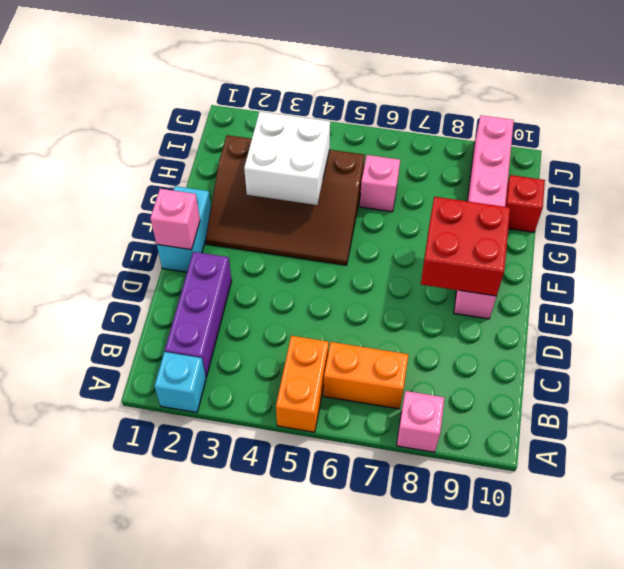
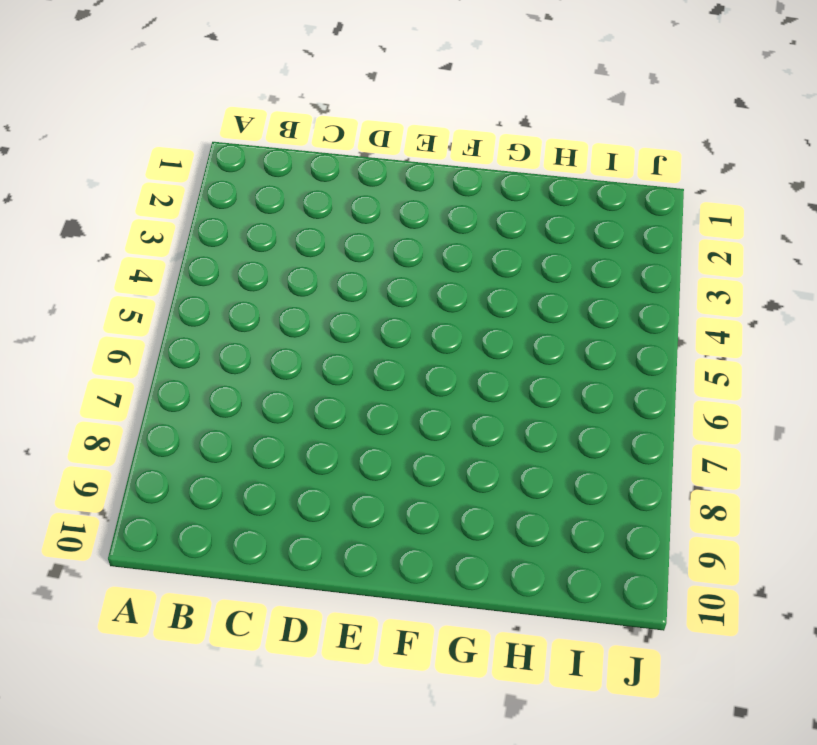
none -> cyan brick A2 level 1
none -> orange brick A5:B5 level 1
none -> pink brick A8 level 1

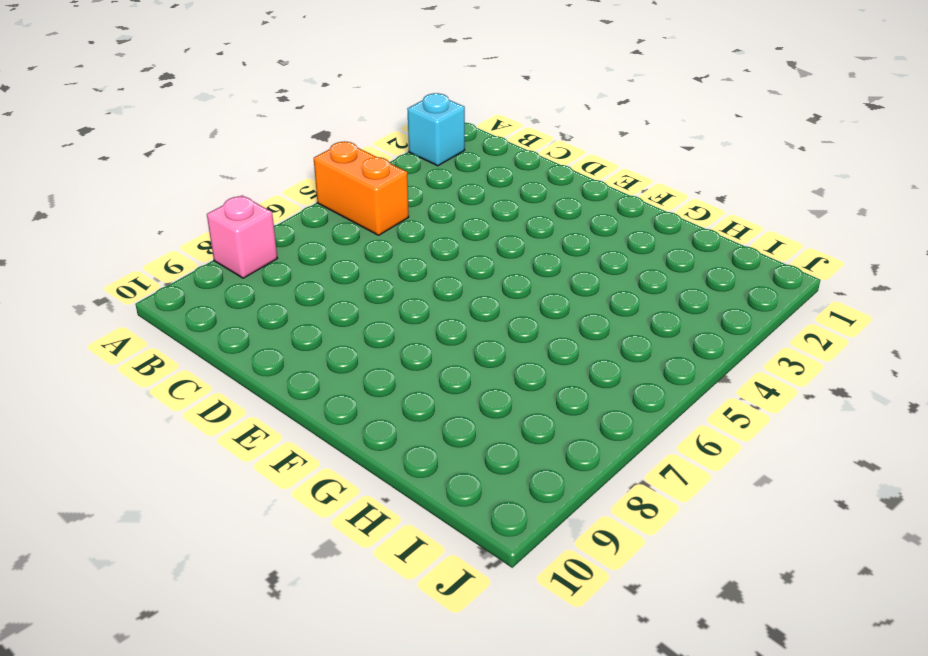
none -> purple brick B2:D2 level 1
none -> orange brick B6:B7 level 1
none -> cyan brick E1:F1 level 1

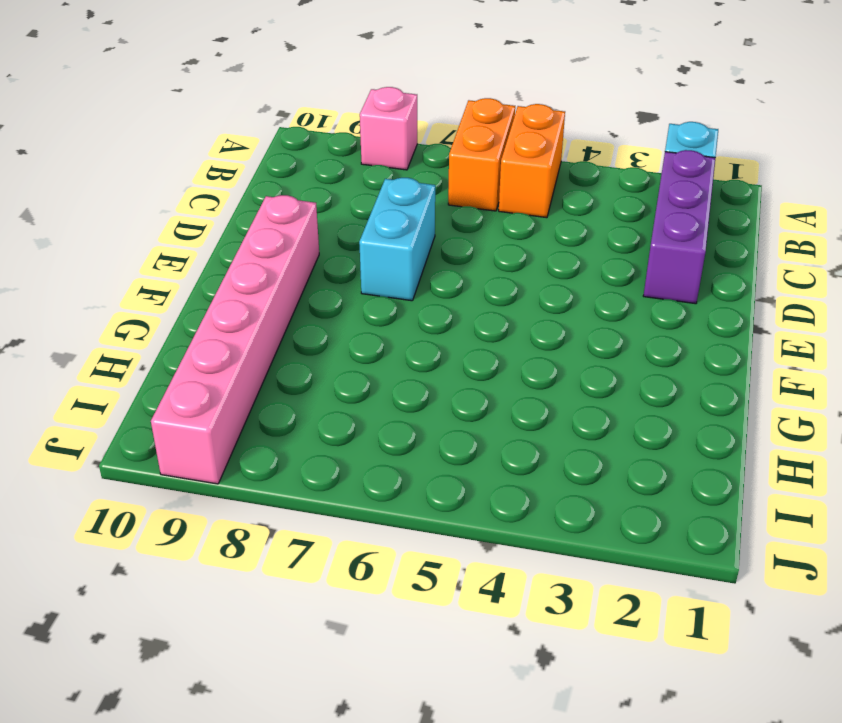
orange brick A6:B6 level 1 -> orange brick B6:B7 level 1
cyan brick D7:E7 level 1 -> cyan brick E1:F1 level 1
none -> brown slope F2:H5 level 1 top H
none -> pink brick H6 level 1
none -> red brick H10 level 1

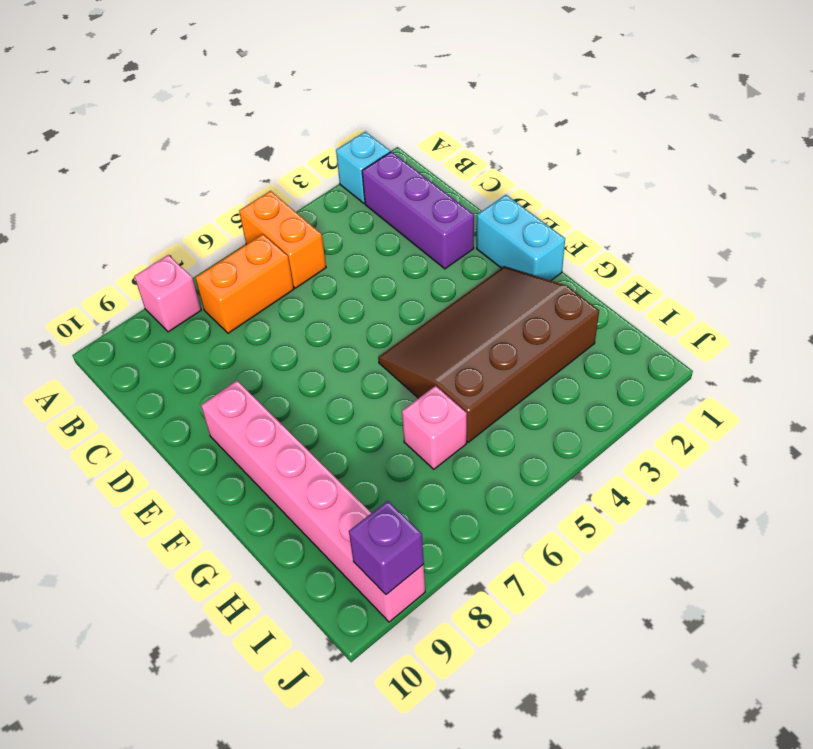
purple brick J9 level 2 -> none
none -> red brick H10 level 1
none -> pink brick E1 level 2
none -> red brick E8:F9 level 2

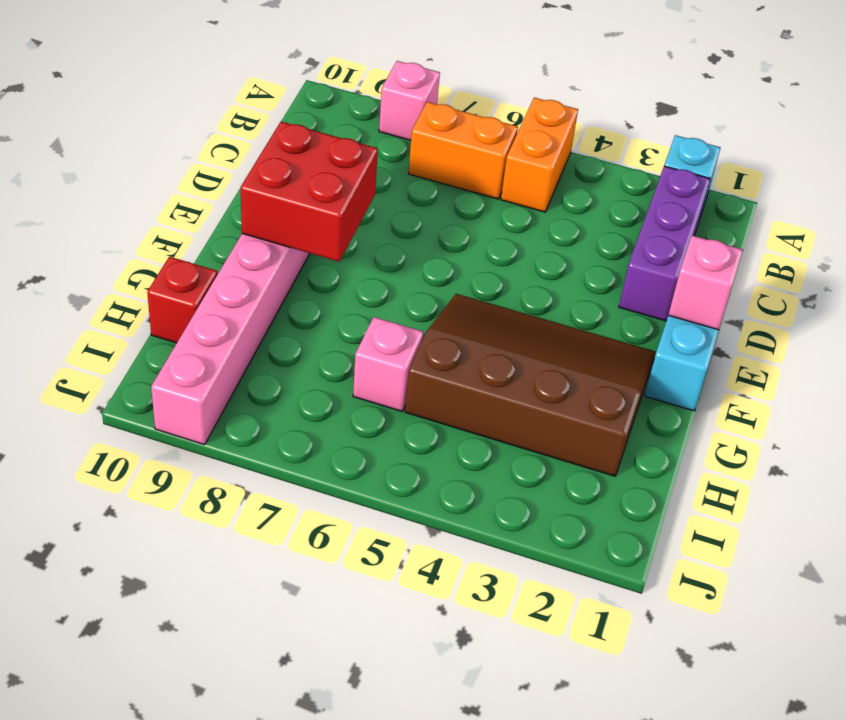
none -> white brick G3:H4 level 2

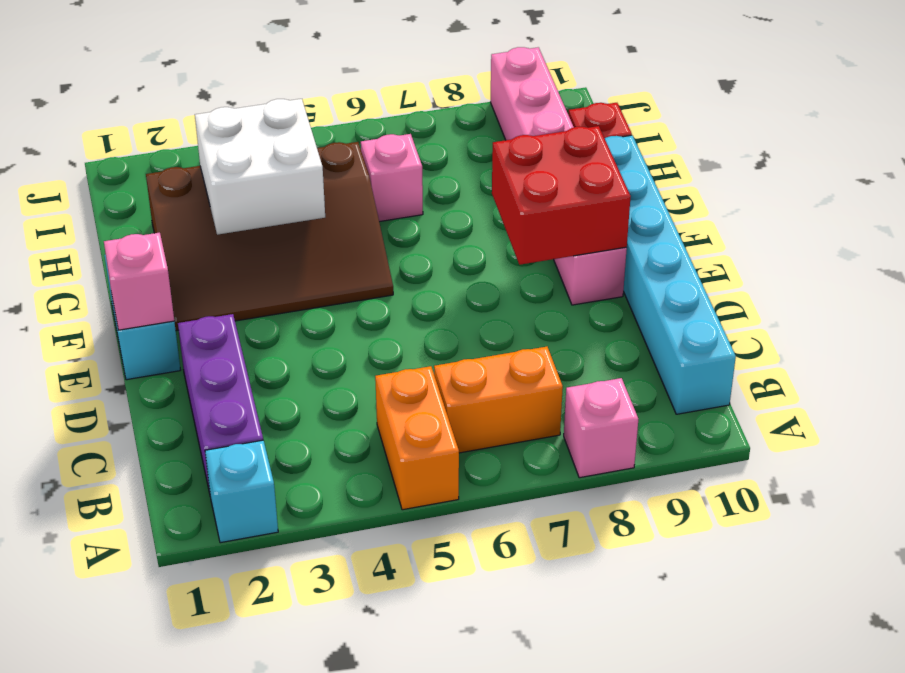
cyan brick B10:G10 level 1 -> none

